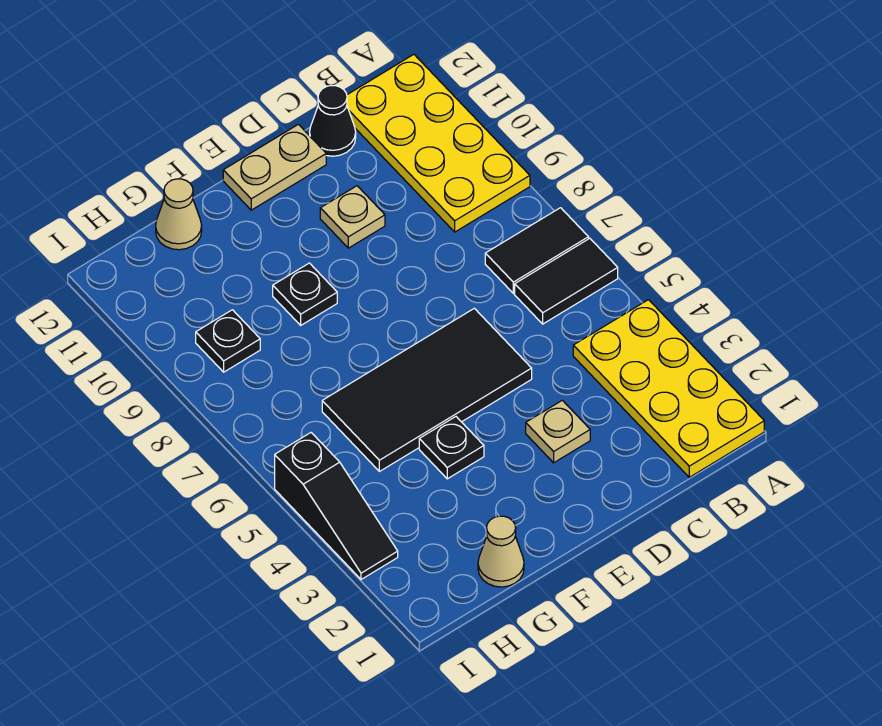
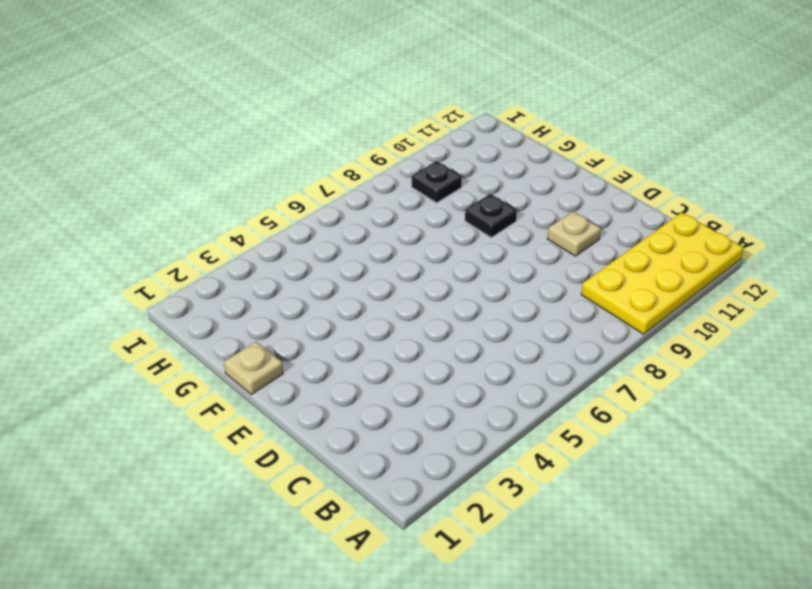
tan plate F1 level 1 -> tan plate D3 level 1
none -> yellow plate A1:B4 level 1
none -> black tile A6:B6 level 1
none -> black tile A7:B7 level 1

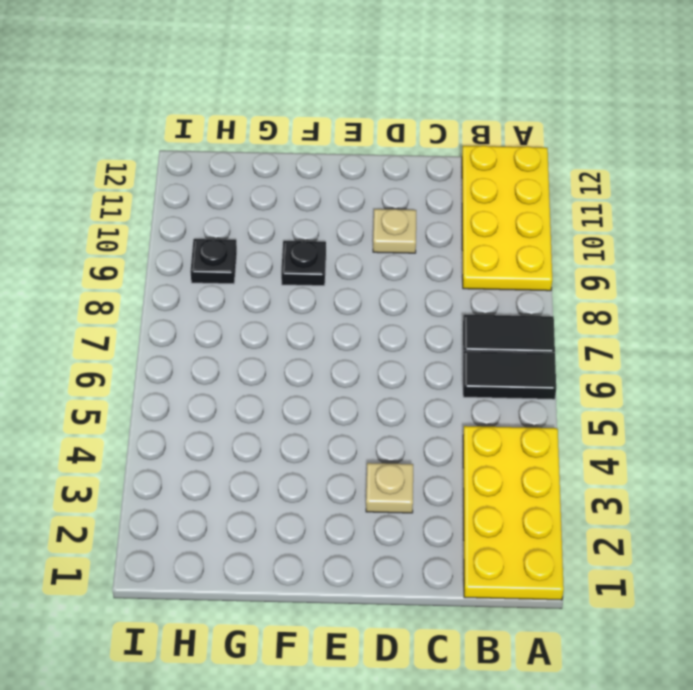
none -> black cone C12 level 1
none -> black tile D5:G6 level 1
none -> tan plate D12:E12 level 1

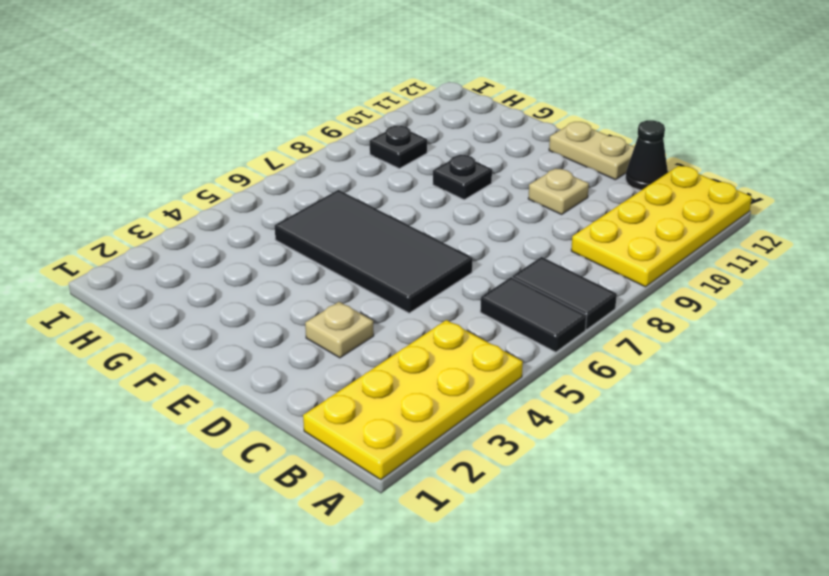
none -> black plate F4 level 1
none -> tan cone G1 level 1
none -> tan cone G12 level 1

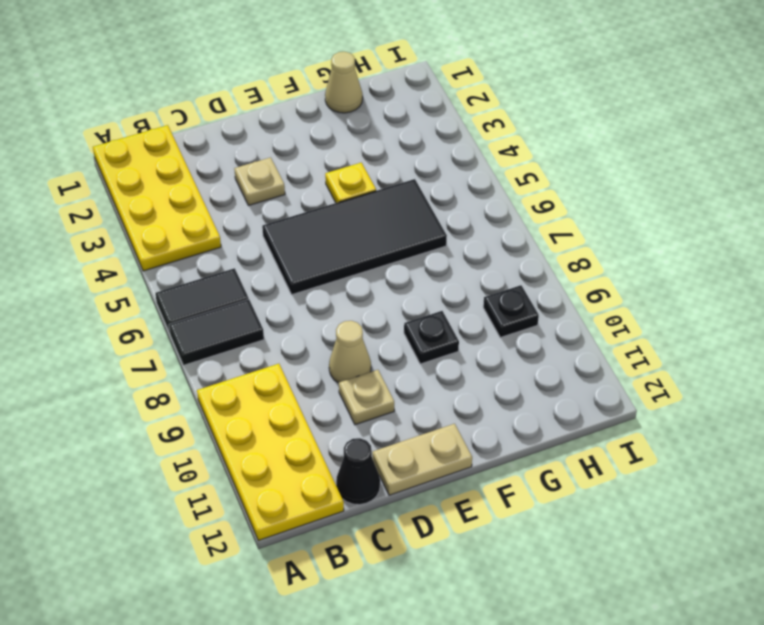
tan cone D9 level 1 -> tan cone G12 level 1
yellow plate F4 level 1 -> black plate F4 level 1
none -> black slope I3:I5 level 1 top 5

